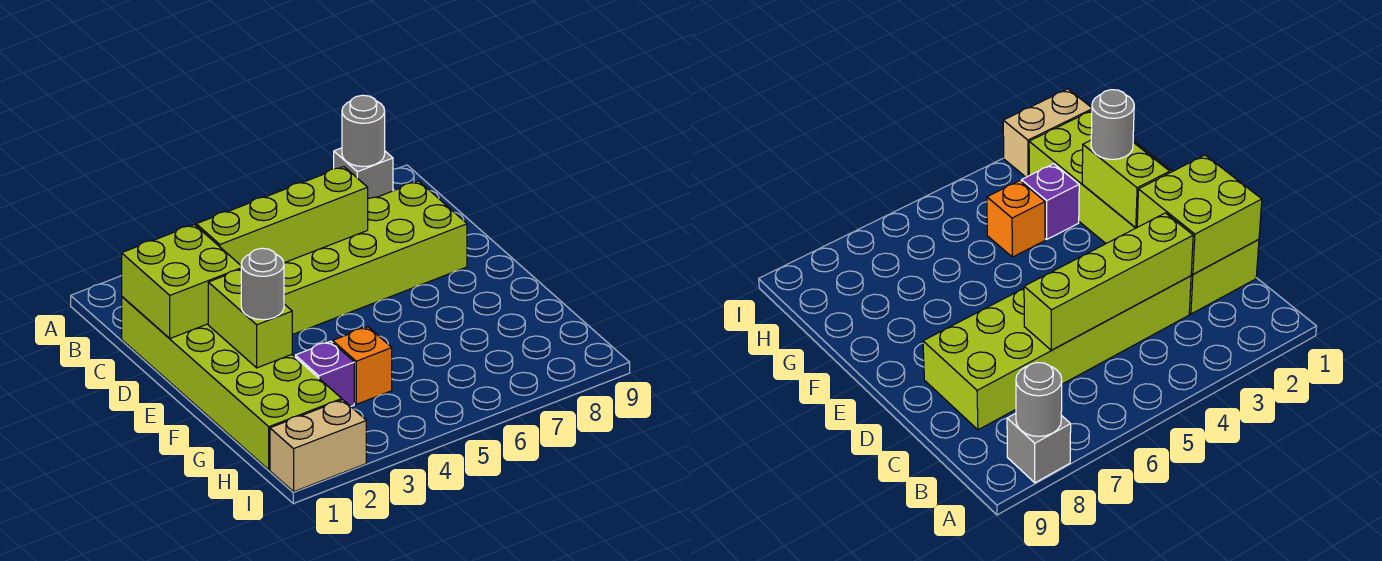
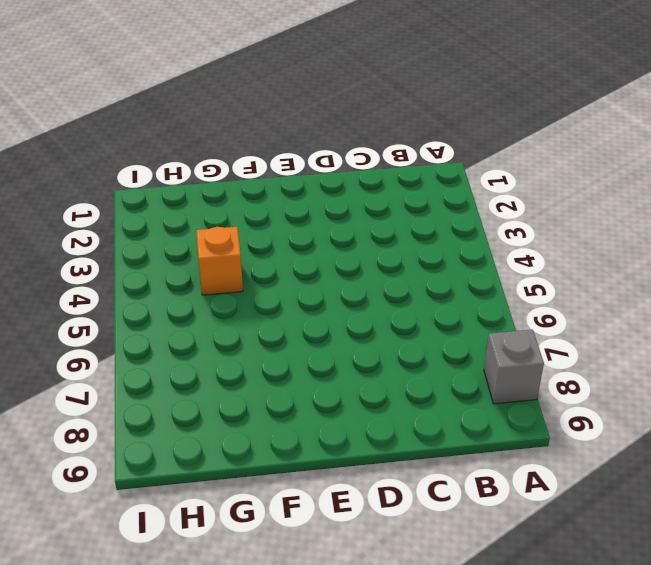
none -> lime brick C1:H2 level 1
none -> lime brick C3:D8 level 1

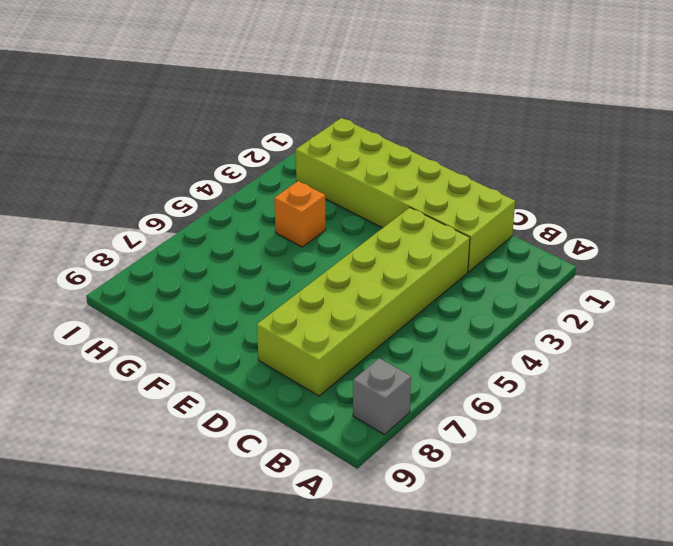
none -> purple brick G3 level 1
none -> tan brick I1:I2 level 1

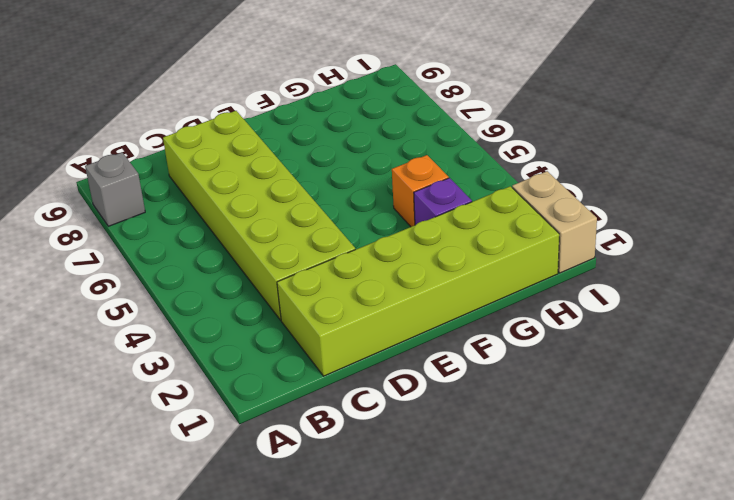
none -> grey round brick A8 level 2
none -> lime brick C1:D2 level 2

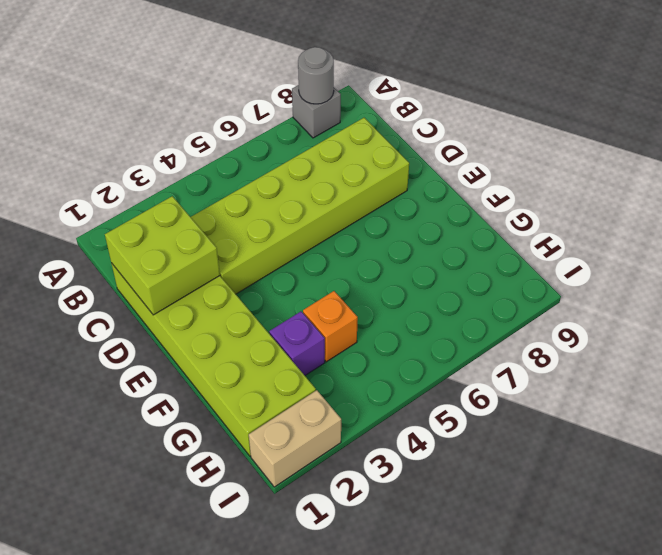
none -> lime brick C3:C6 level 2
none -> lime brick E2:F2 level 2

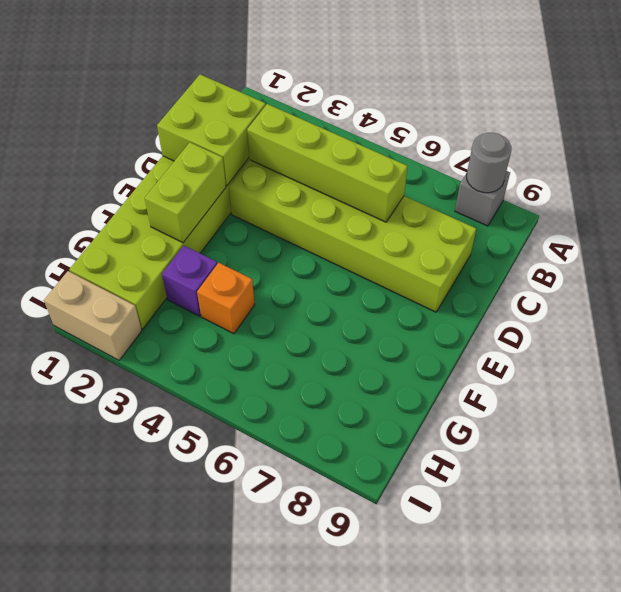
none -> grey round brick F2 level 3

